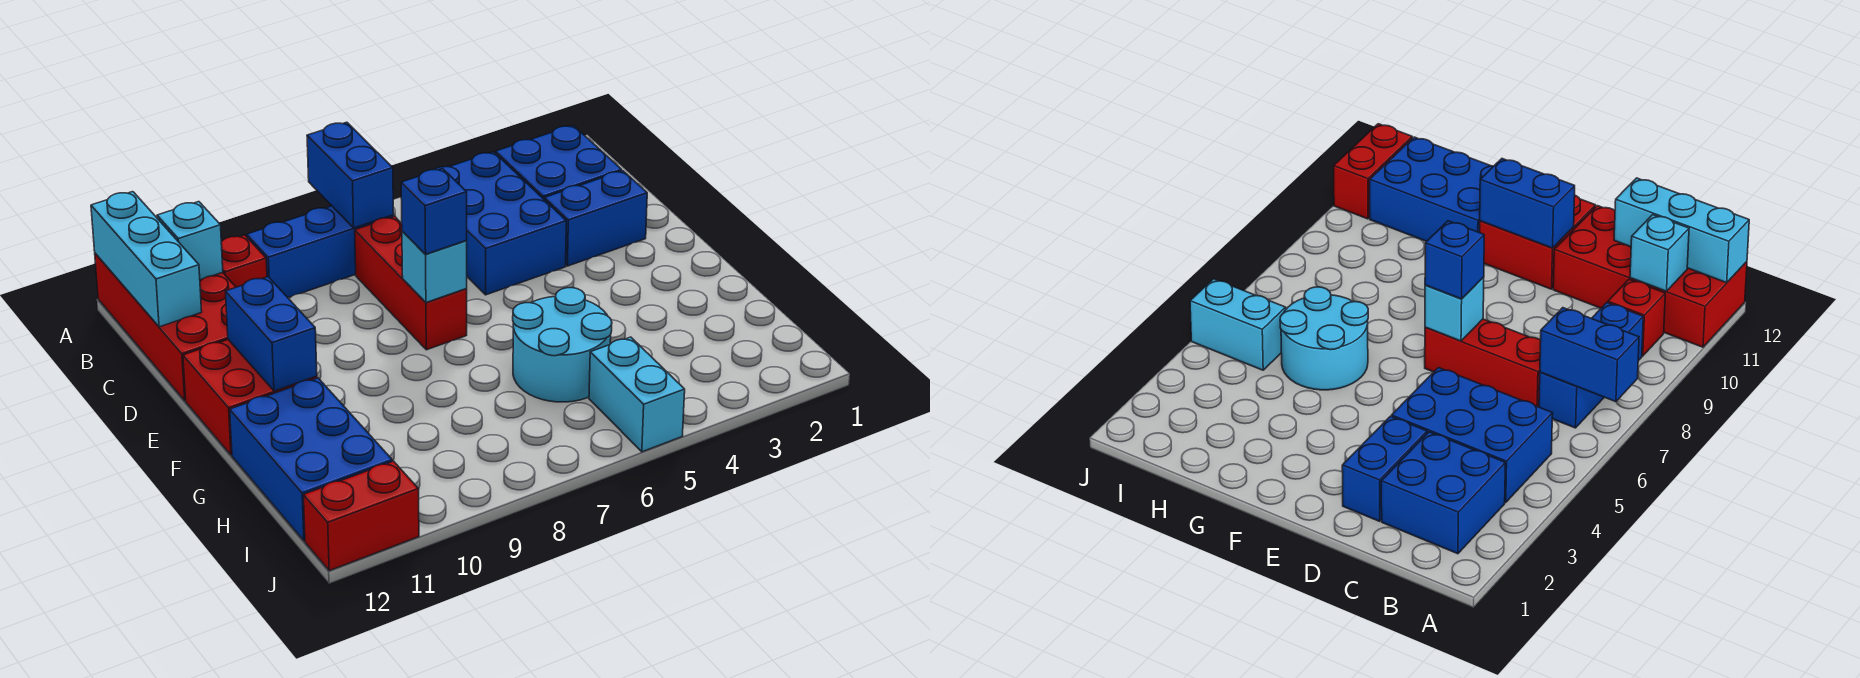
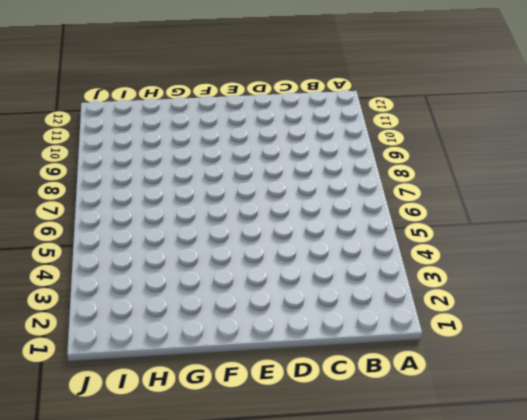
none -> red brick A11:D12 level 1
none -> blue brick B2:C3 level 1
none -> blue brick B4:D5 level 1

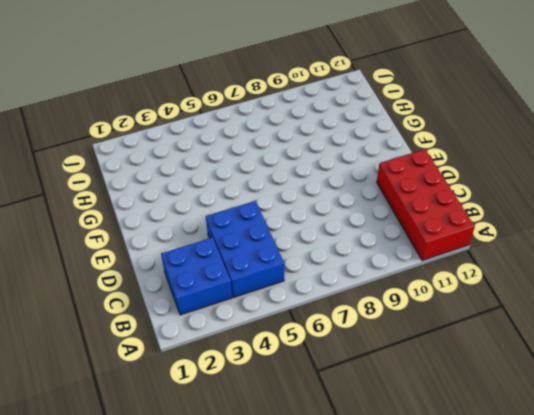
none -> blue brick B7:B9 level 1
none -> red brick B10 level 1
none -> red brick C7:E7 level 1

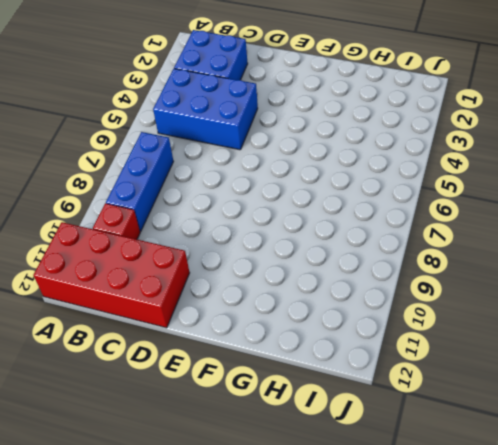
none -> red brick C7:E7 level 1
none -> blue brick D2:D3 level 1
none -> red brick E11:F12 level 1

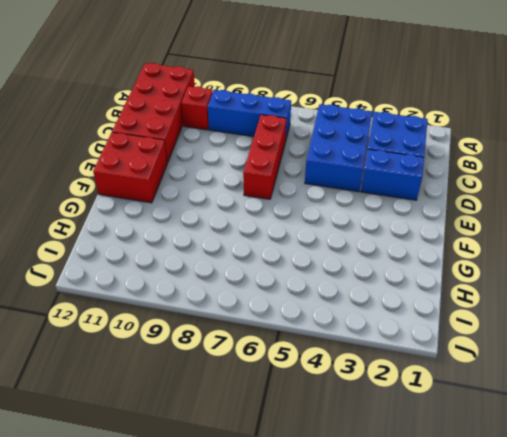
none -> cyan round brick G5:H6 level 1
none -> blue brick G11:I12 level 1
none -> cyan brick I5:J5 level 1

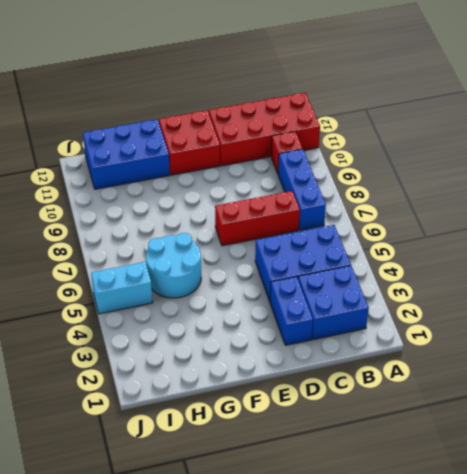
none -> red brick J11:J12 level 1
none -> blue brick A7:B7 level 2
none -> cyan brick A12:C12 level 2

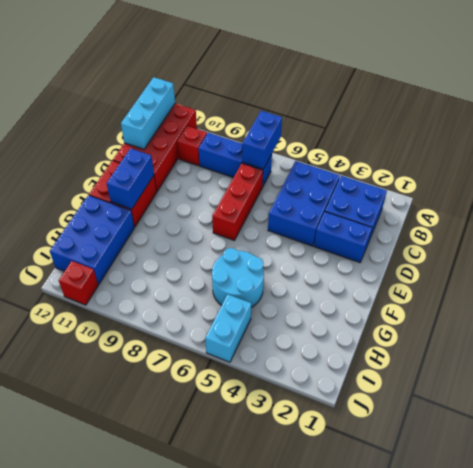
red brick J11 level 1 -> red brick J11:J12 level 1
none -> cyan brick B11 level 2
none -> cyan brick E7 level 2
none -> blue brick E7 level 3

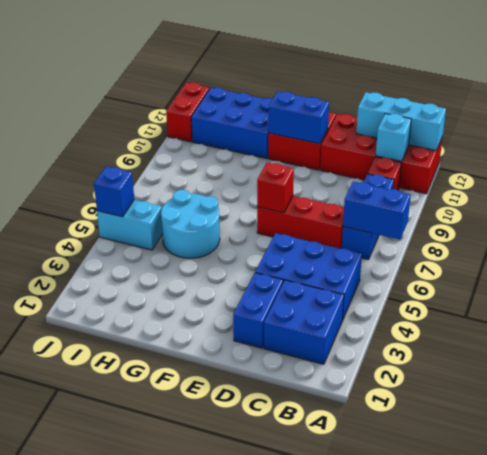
red brick E7 level 2 -> cyan brick E7 level 2
blue brick J5 level 2 -> blue brick E7 level 3

